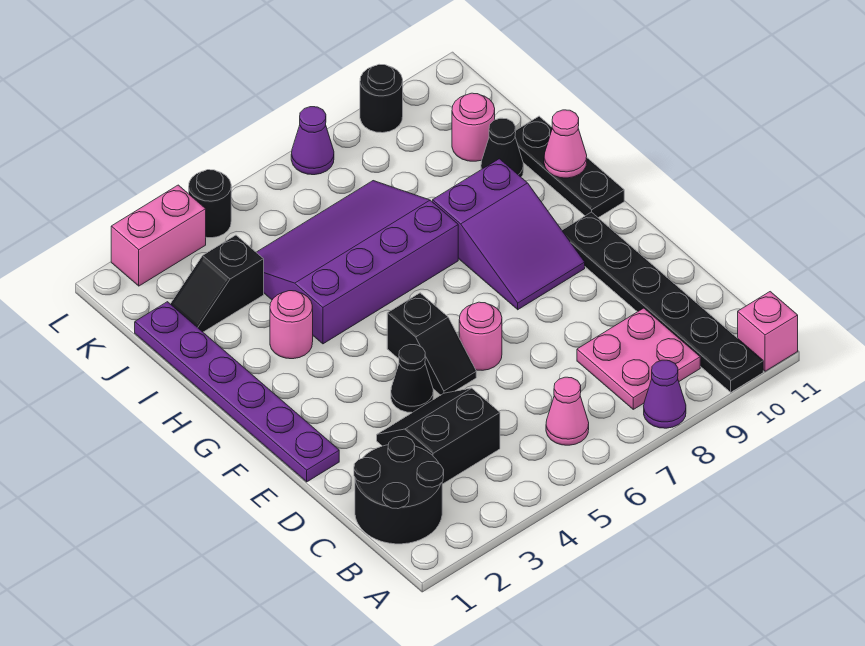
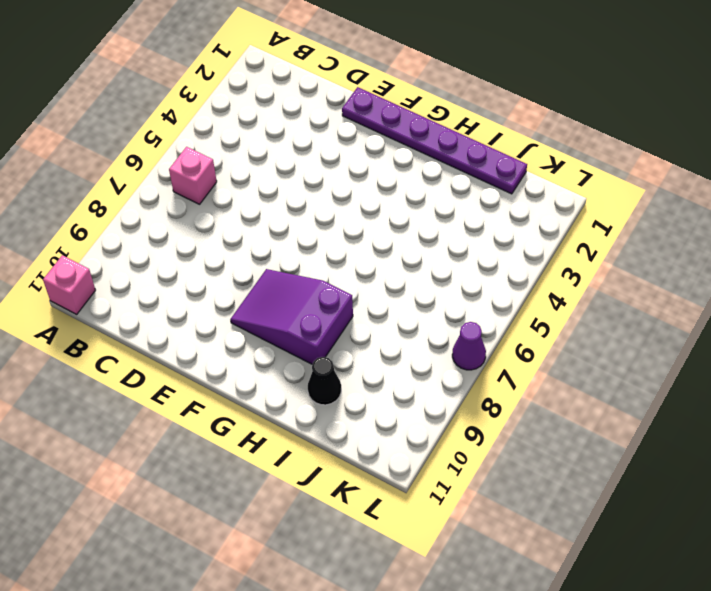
pink brick B6 level 1 -> pink cone B6 level 1
none -> purple cone A8 level 1
none -> black plate A10:F10 level 1
none -> black round brick B1:C2 level 1

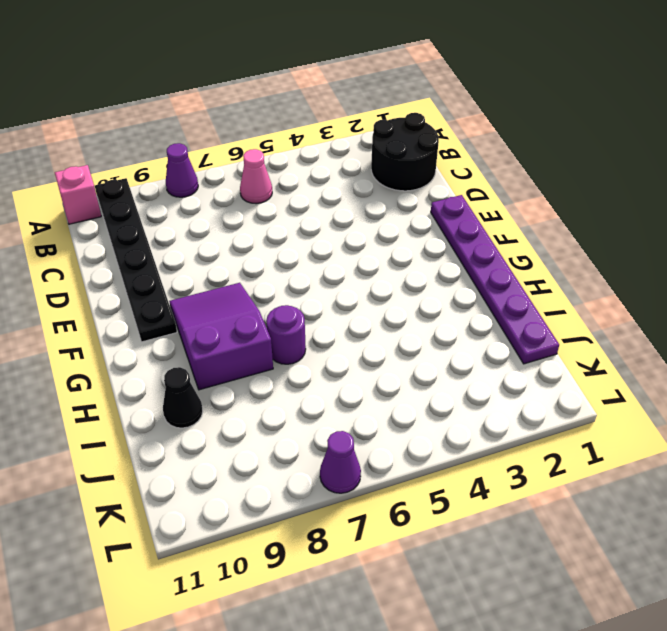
purple round brick H7 level 1 -> purple slope H4:J7 level 1 top H
none -> pink plate B8:C9 level 1
none -> black slope C3:D4 level 1 top C
none -> black cone E4 level 1

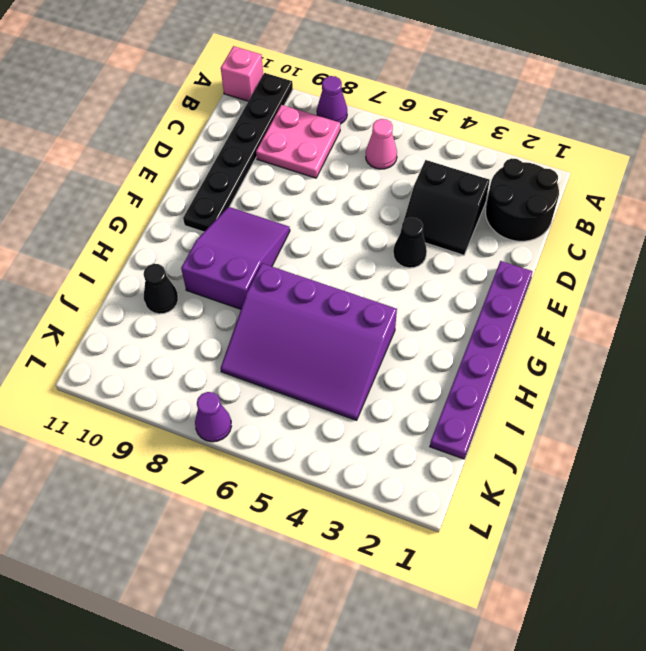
none -> black slope E5:F5 level 1 top F
none -> pink round brick E6 level 1
none -> black plate G11:I11 level 1

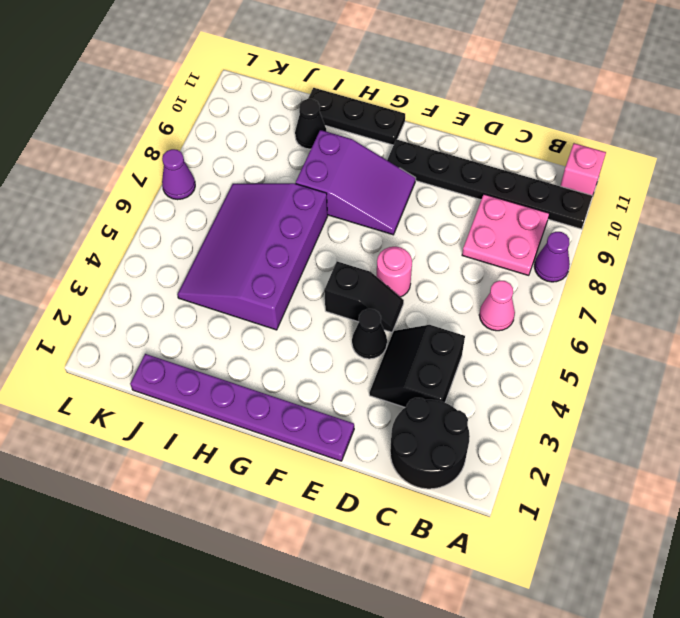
none -> pink round brick H3 level 1
none -> black slope J2:J3 level 1 top 3
none -> pink round brick J10 level 1

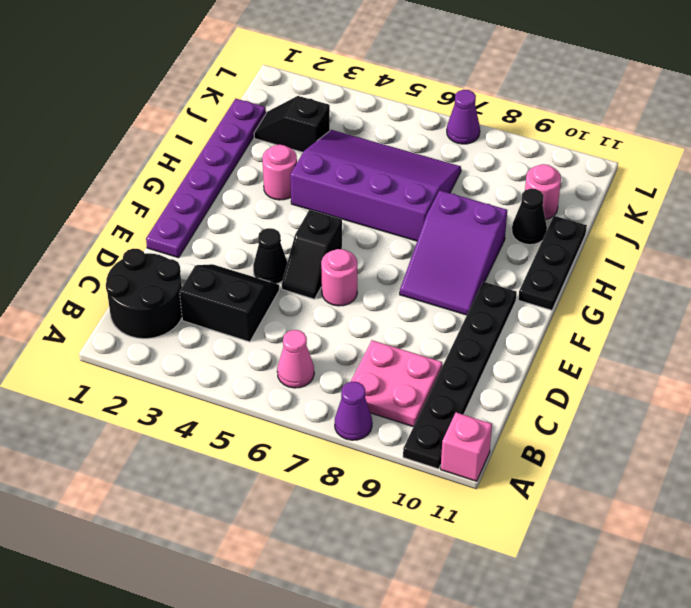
none -> pink brick L2:L3 level 1
none -> black round brick L4 level 1
none -> black round brick L9 level 1

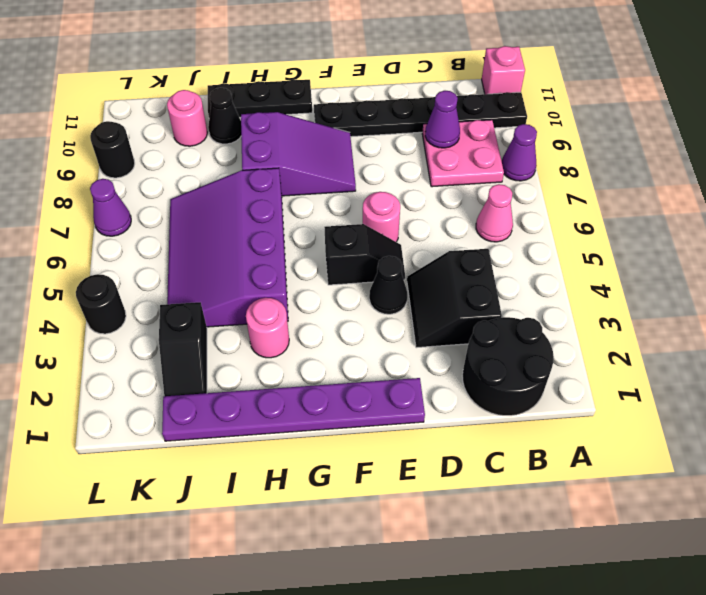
purple cone C9 level 2 -> none
none -> pink brick L2:L3 level 1
none -> pink cone H11 level 2

